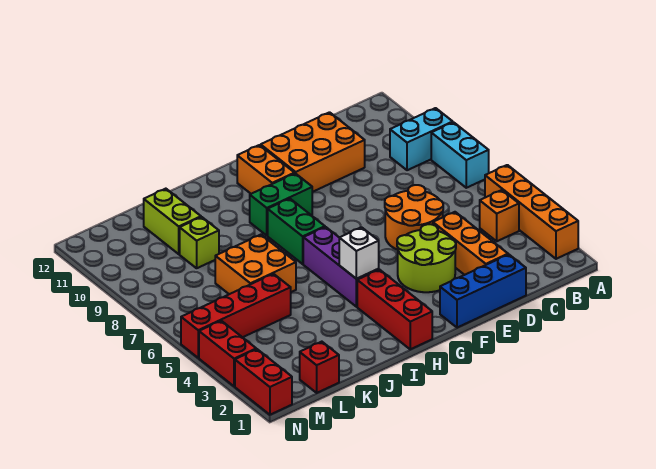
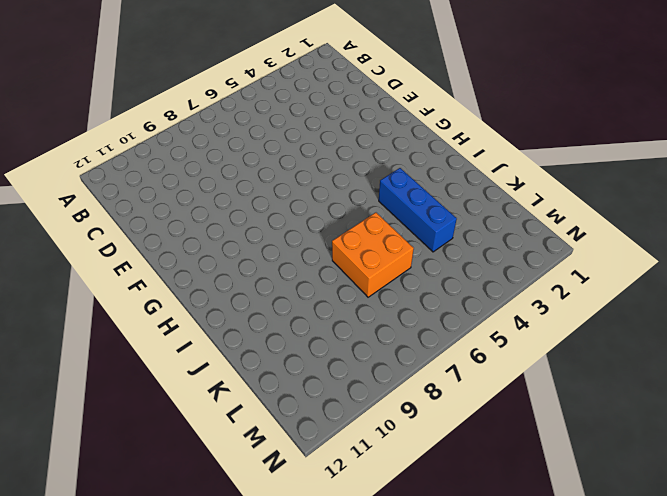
blue brick I4:K4 level 1 -> blue brick D1:F1 level 1
none -> orange brick A2:A5 level 1
none -> cyan brick A7:A8 level 1
none -> cyan brick A9:B9 level 1

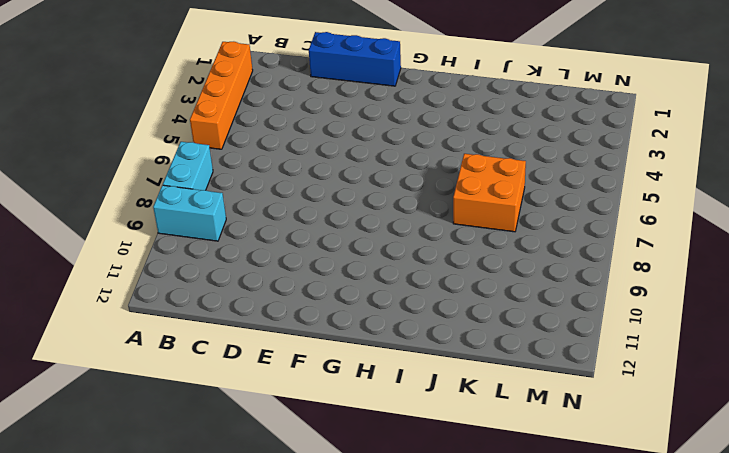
none -> orange brick B4 level 1
none -> orange brick D2:D4 level 1
none -> orange round brick D5:E6 level 1

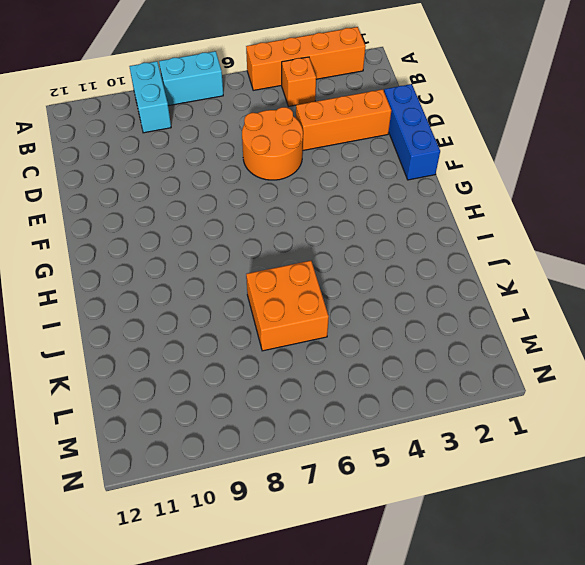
none -> orange brick D10:F11 level 1
none -> lime round brick E3:F4 level 1
none -> green brick G9:H9 level 1

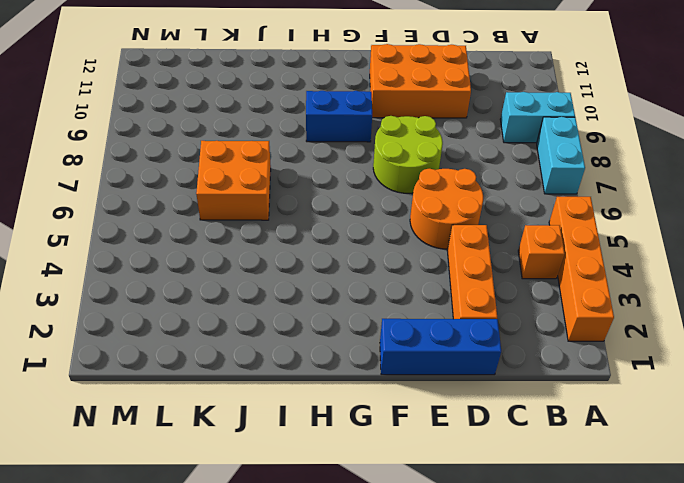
lime round brick E7:F8 level 1 -> lime round brick E3:F4 level 1
blue brick G9:H9 level 1 -> green brick G9:H9 level 1
none -> orange brick G10:G11 level 1
none -> red brick H1:H3 level 1
none -> purple brick H4:H6 level 1

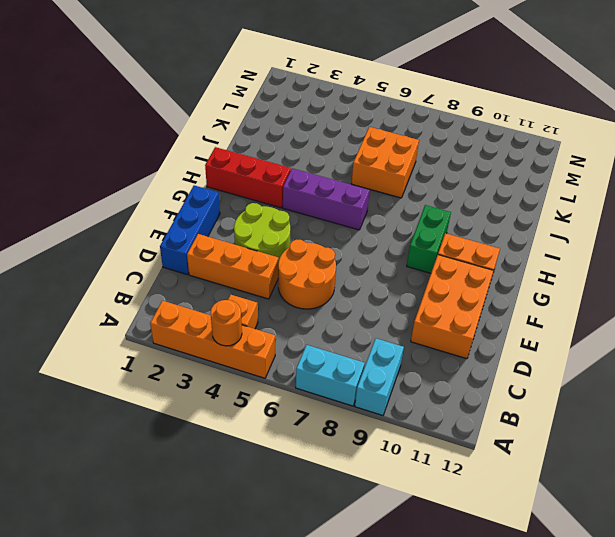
orange round brick A4 level 2 -> none
none -> green brick H7:H8 level 1
none -> red brick K5:N5 level 1
none -> lime brick K9 level 1

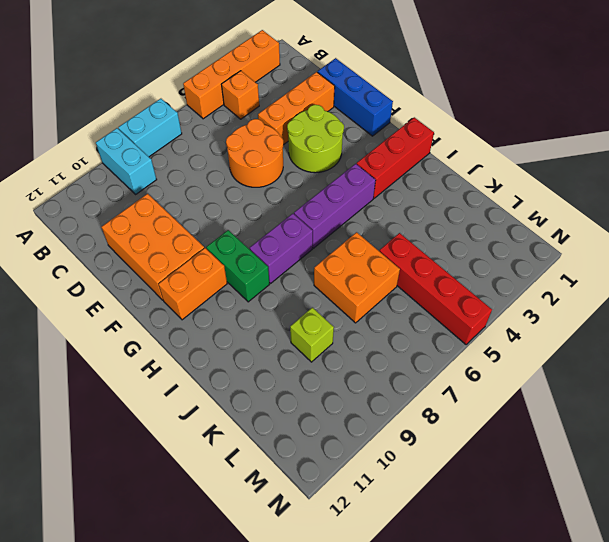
purple brick H7:H8 level 1 -> green brick H7:H8 level 1
none -> lime brick K10:K11 level 1
none -> red brick L1 level 1
none -> red brick N1:N2 level 1

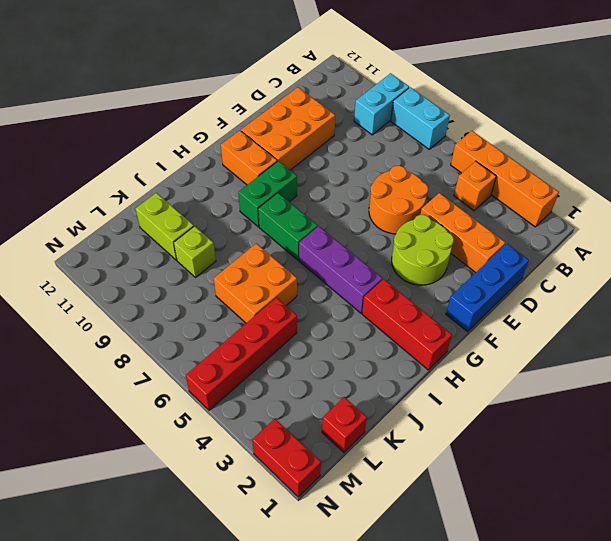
none -> red brick N3:N4 level 1
none -> white brick H4 level 2

